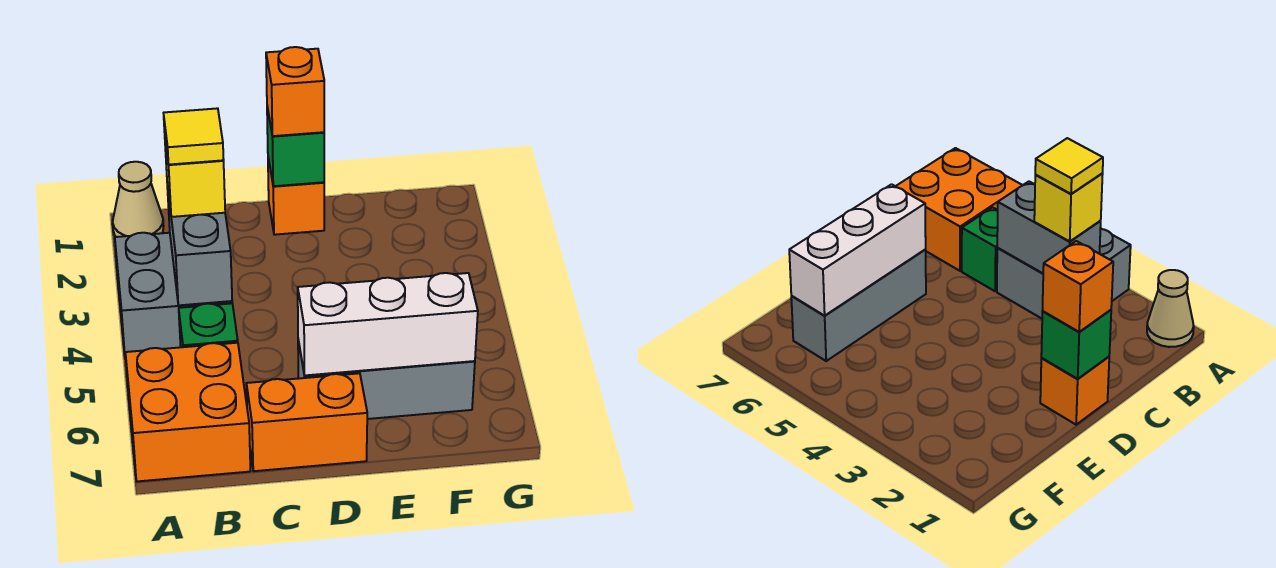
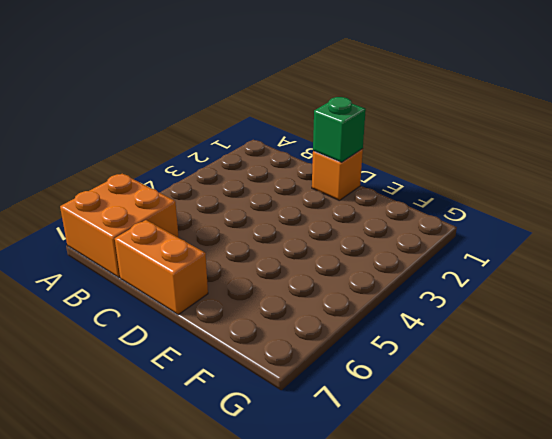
none -> tan cone A1 level 1
none -> grey brick A3:B4 level 1
none -> green brick B5 level 1

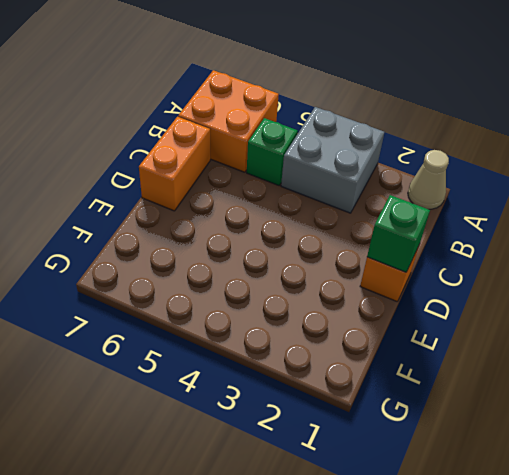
none -> grey brick D6:F6 level 1
none -> grey brick B3:B4 level 2
none -> white brick D6:F6 level 2

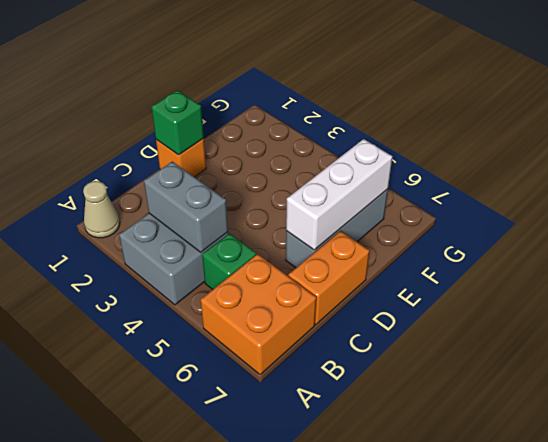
none -> yellow brick B3 level 3
none -> orange brick D1 level 3
none -> yellow tile B3 level 4

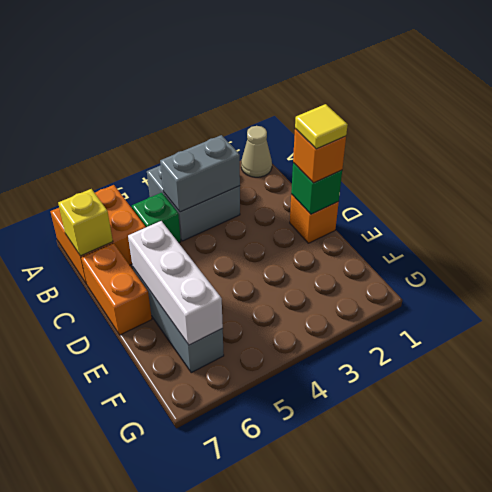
yellow brick B7 level 2 -> yellow brick B3 level 3
yellow tile D1 level 4 -> yellow tile B3 level 4

